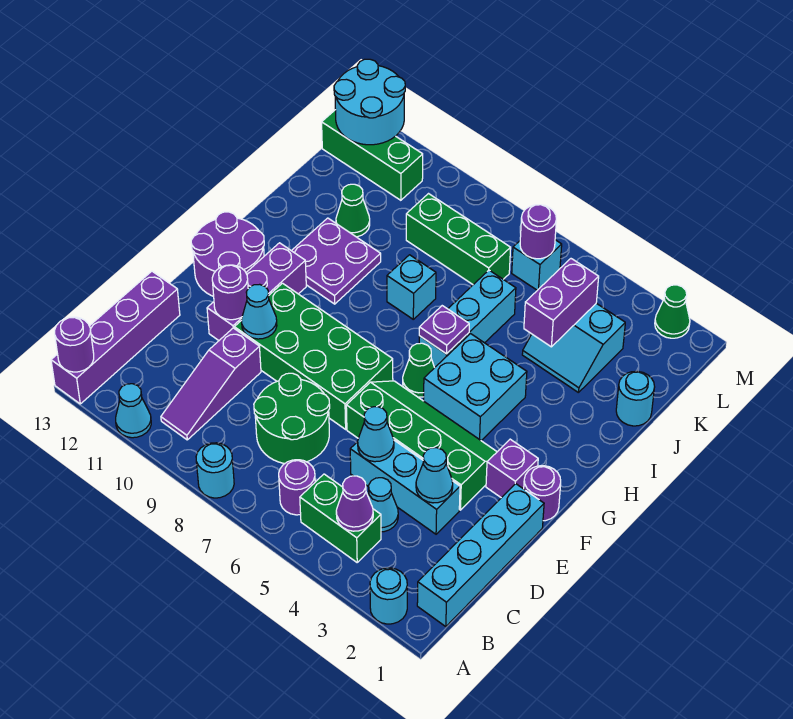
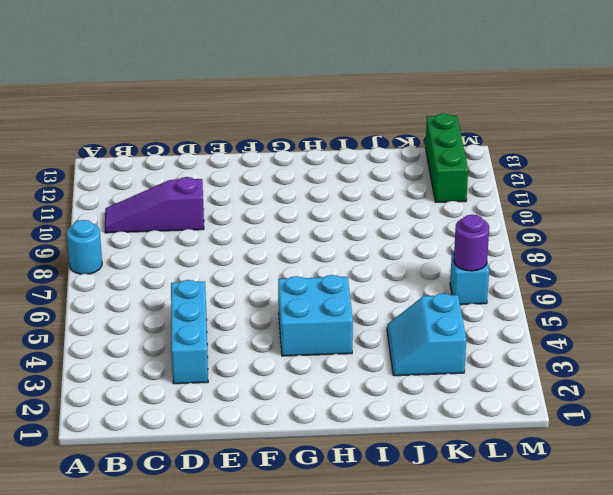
none -> cyan round brick A2 level 1
none -> cyan cone A11 level 1
none -> purple brick A13:D13 level 1
none -> cyan brick B1:E1 level 1

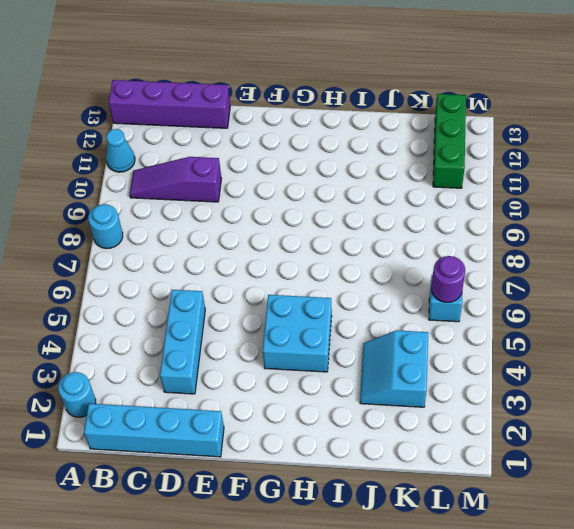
none -> green brick B4:B5 level 1
none -> purple round brick B6 level 1
none -> cyan cone C4 level 1
none -> green round brick C7:D8 level 1

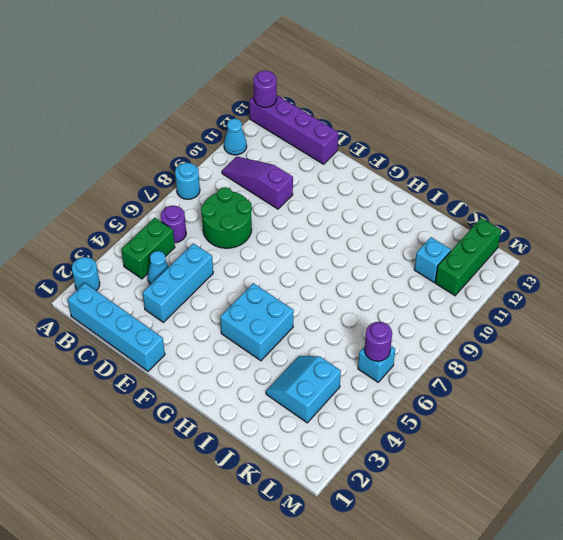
cyan brick K11 level 1 -> cyan brick I8 level 1
none -> green slope E3:F6 level 1 top E
none -> green brick E7:F10 level 1
none -> purple brick E11:G11 level 1
none -> purple round brick F1 level 1

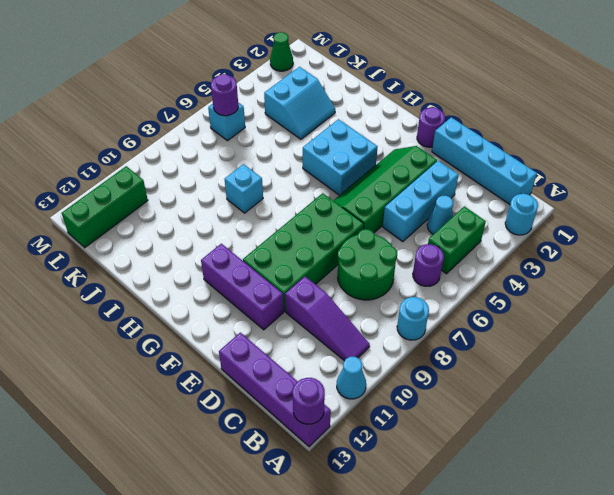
none -> purple brick F2 level 1
none -> purple round brick F12:G13 level 1
none -> green cone G6 level 1
none -> cyan brick H6:J6 level 1

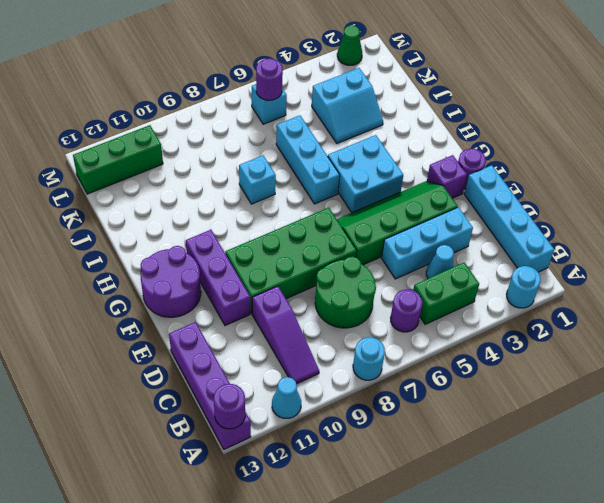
none -> green cone G6 level 1
none -> purple plate H10:I11 level 1
none -> cyan round brick J1 level 1
none -> green cone J11 level 1

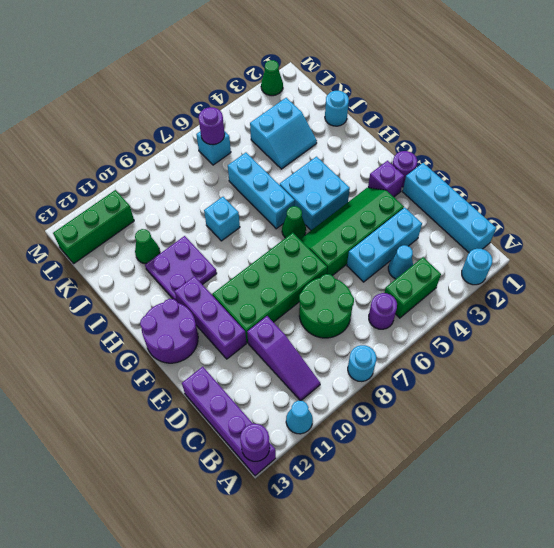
none -> green brick K7:K9 level 1
none -> purple cone B4 level 2
none -> cyan cone D3 level 2
none -> cyan cone D5 level 2

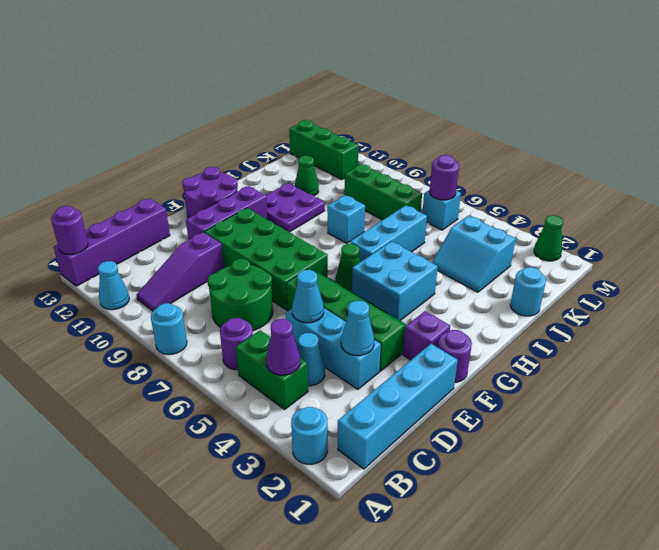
none -> cyan cone E10 level 2
none -> purple round brick E11 level 2
none -> purple plate H6 level 2
none -> purple brick J4:K4 level 2

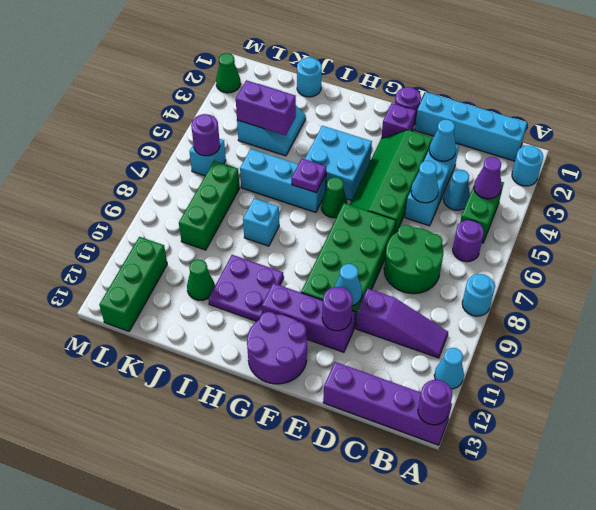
none -> cyan round brick L12:M13 level 2

